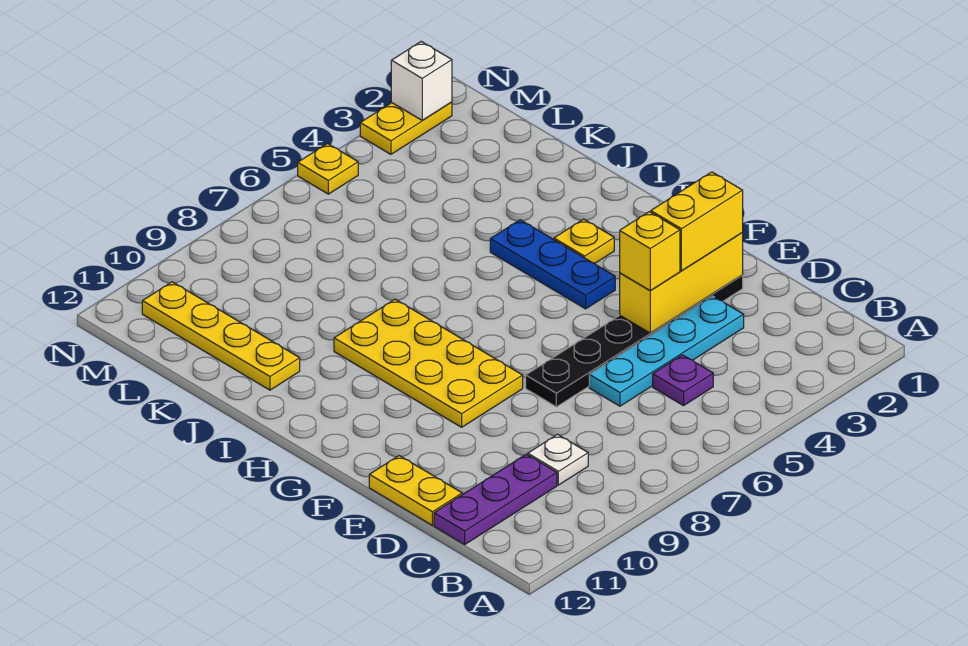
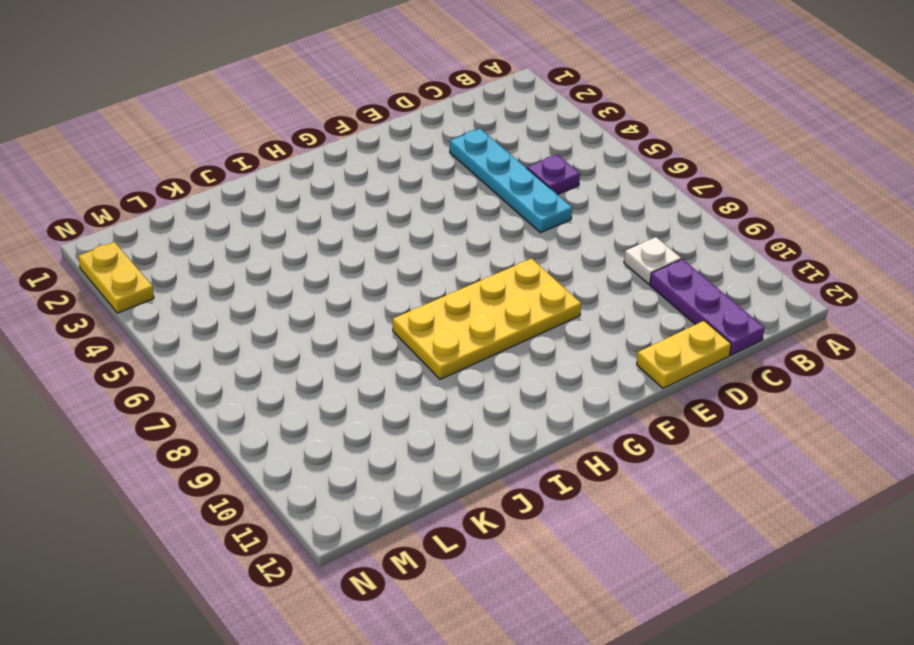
none -> black plate E2:E7 level 1
none -> blue plate G4:I4 level 1
none -> yellow plate H3 level 1

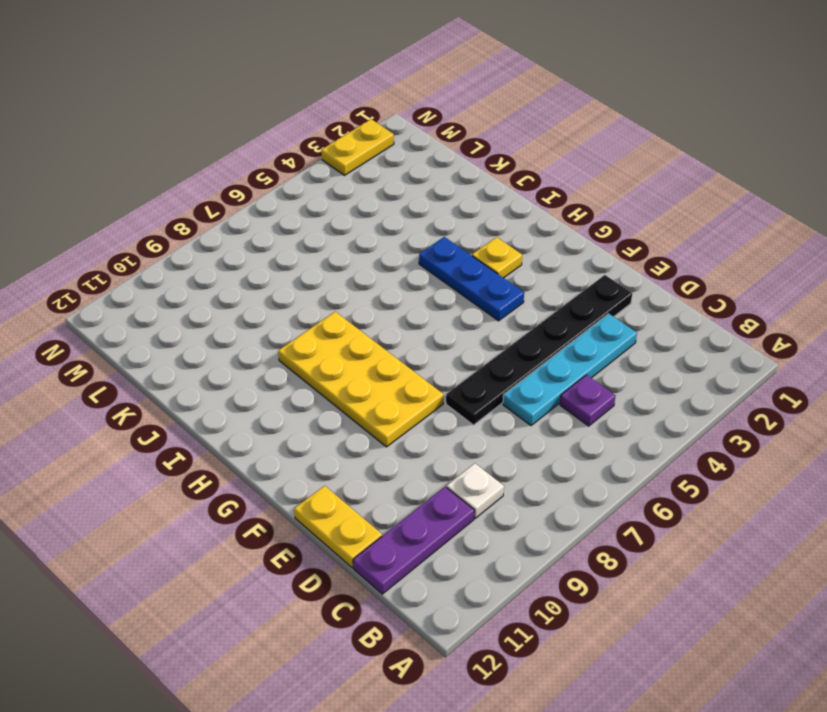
none -> yellow plate J11:M11 level 1
none -> yellow plate N5 level 1
none -> yellow brick E2:E4 level 2

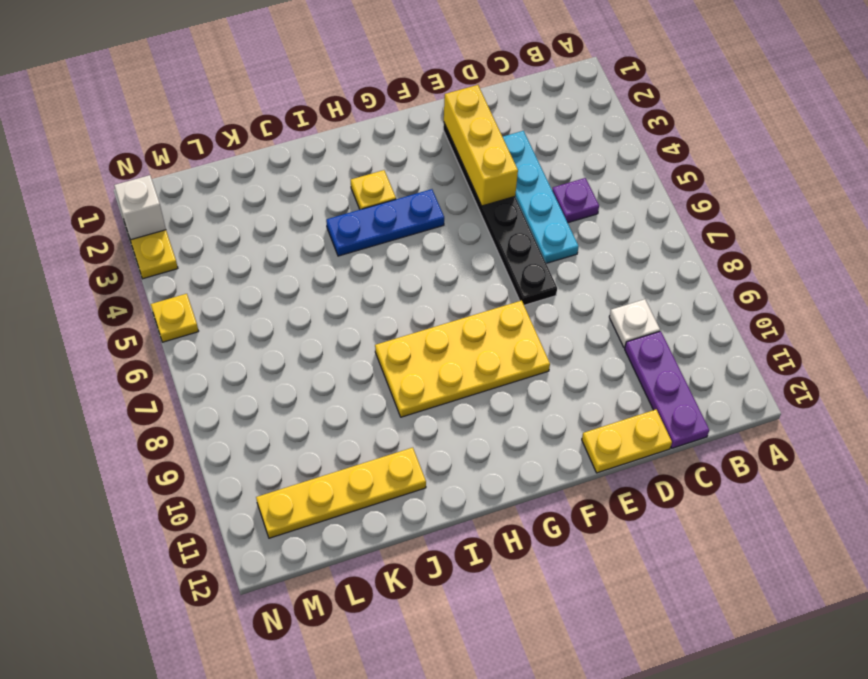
none -> yellow brick E2:E3 level 3
none -> yellow brick E4 level 3

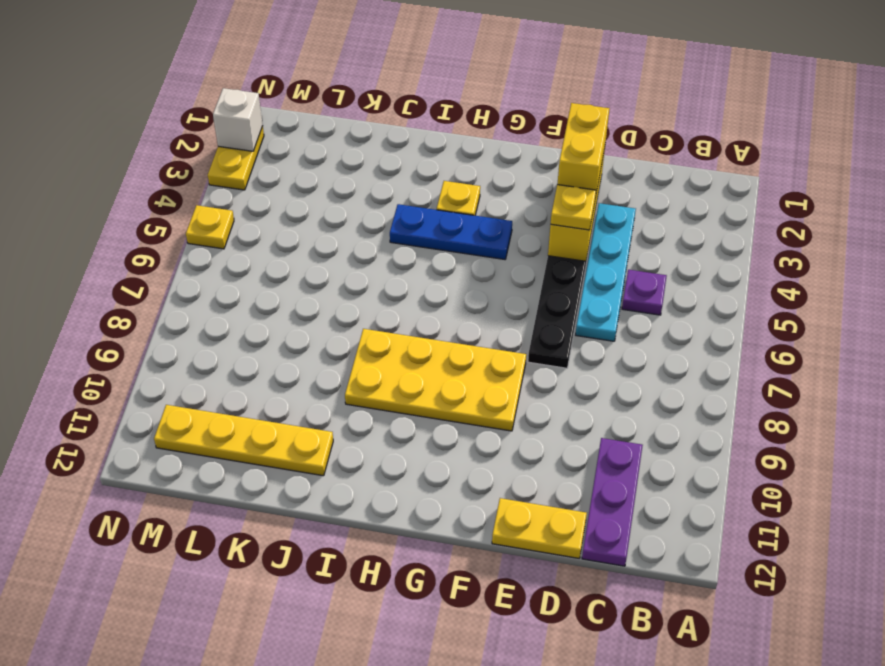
yellow plate E4 level 3 -> yellow brick E4 level 3
none -> white plate C9 level 1

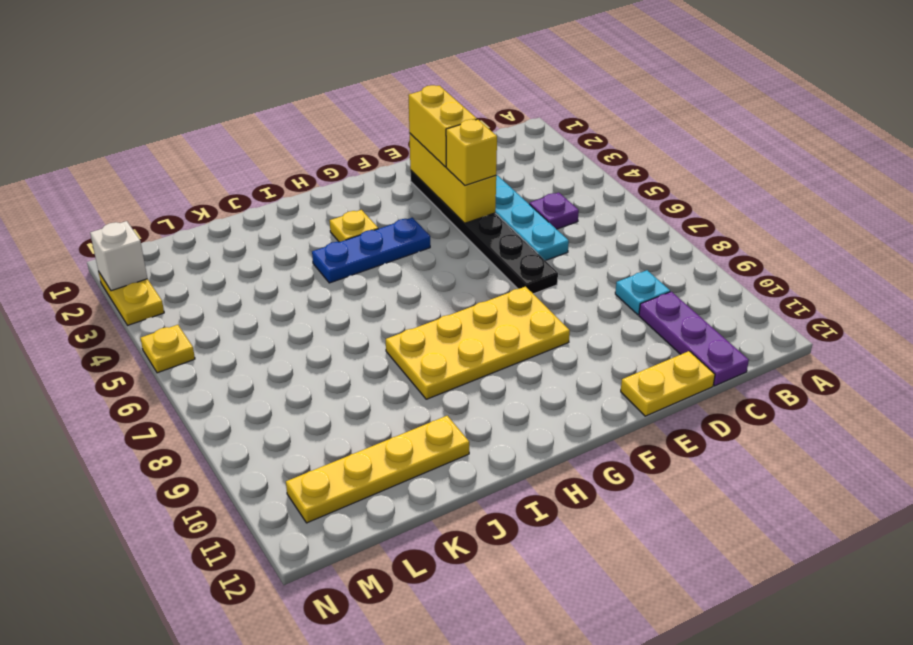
cyan plate C9 level 1 -> white plate C9 level 1

